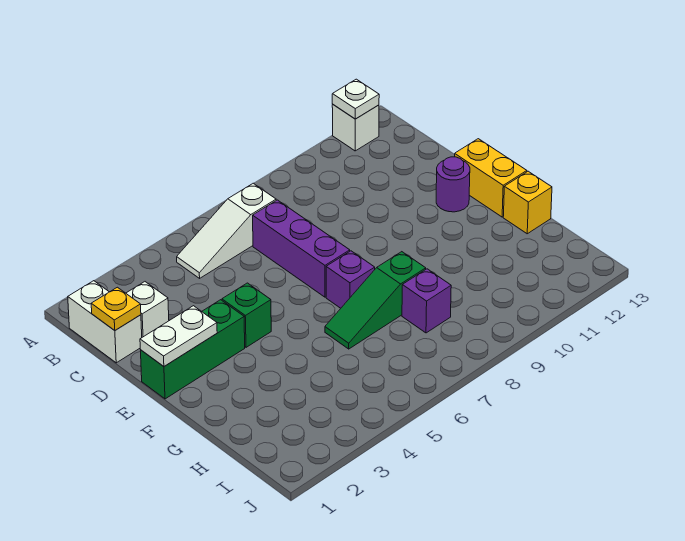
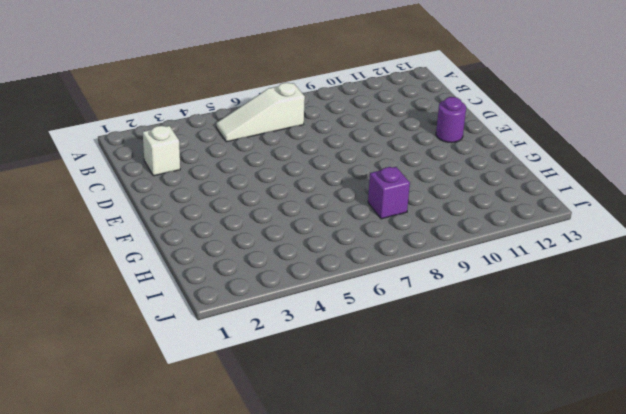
none -> white brick A12 level 1
none -> white brick B1:C1 level 1
none -> purple brick C7:E7 level 1

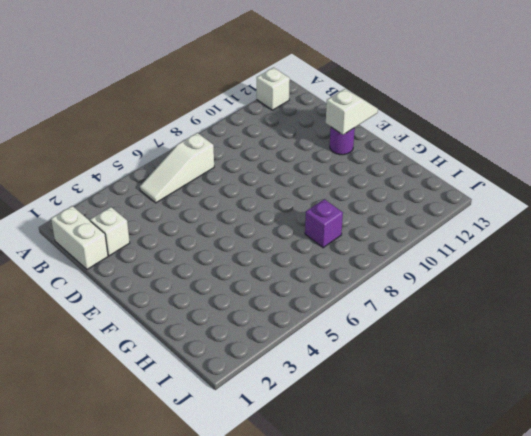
white slope E12:E13 level 2 top 12 -> none
none -> purple brick C7:E7 level 1
none -> green brick E1:E3 level 1
none -> green brick E4 level 1

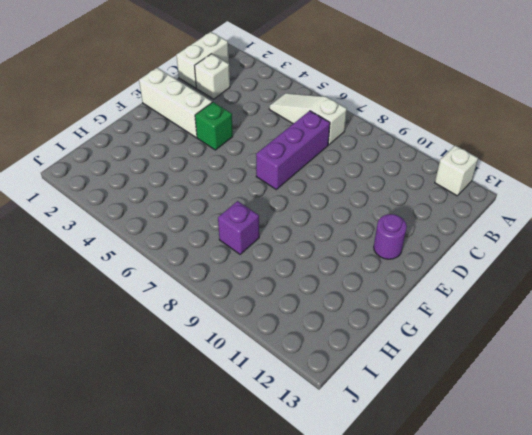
white brick E1:E3 level 1 -> green brick E1:E3 level 1
none -> yellow brick E13:F13 level 1
none -> purple brick F7 level 1
none -> green slope G6:G8 level 1 top 8

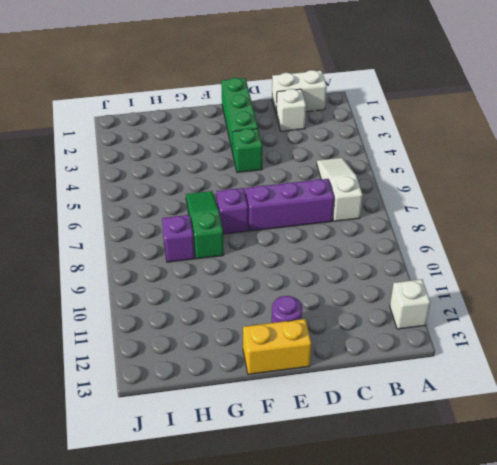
none -> yellow brick G13 level 1
none -> white plate A12 level 2
none -> yellow plate C1 level 2

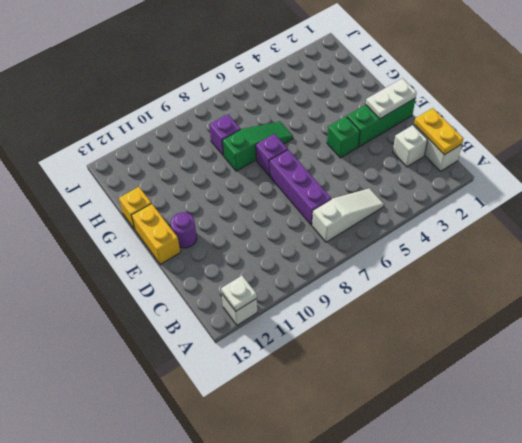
yellow plate B1:C1 level 2 -> yellow plate C1 level 2

